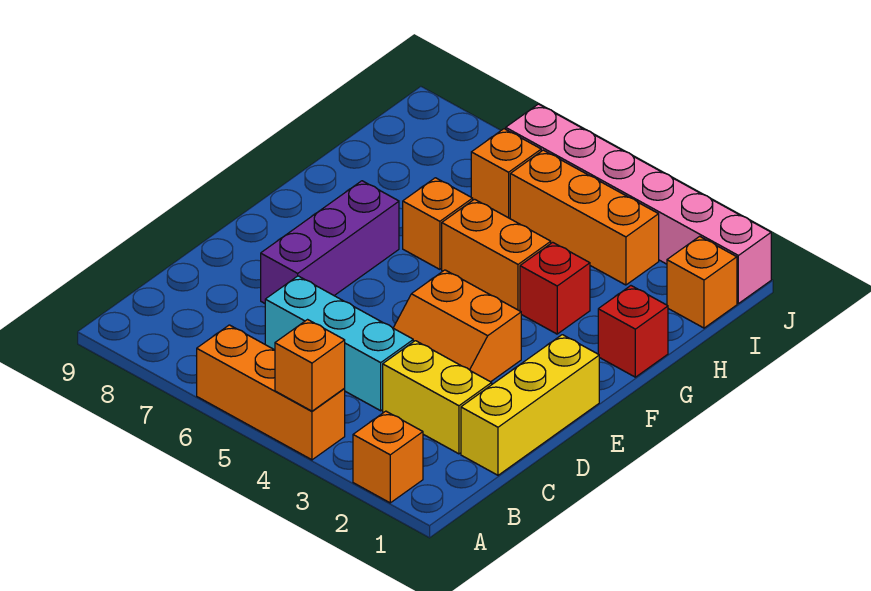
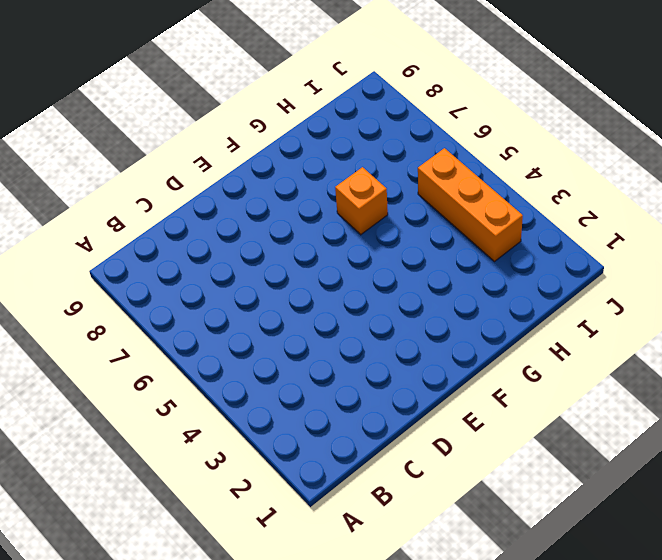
none -> orange brick A2 level 1
none -> orange brick A4:A6 level 1
none -> yellow brick C1:E1 level 1

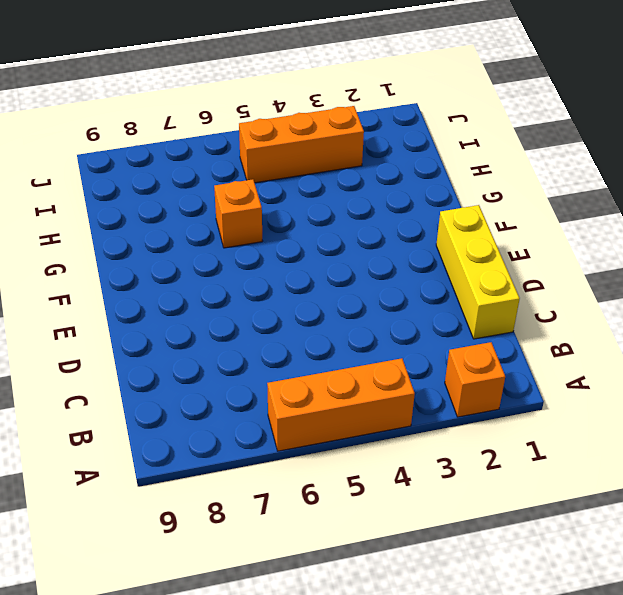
none -> yellow brick C2:C3 level 1
none -> cyan brick C4:C6 level 1
none -> orange slope D3:E4 level 1 top E

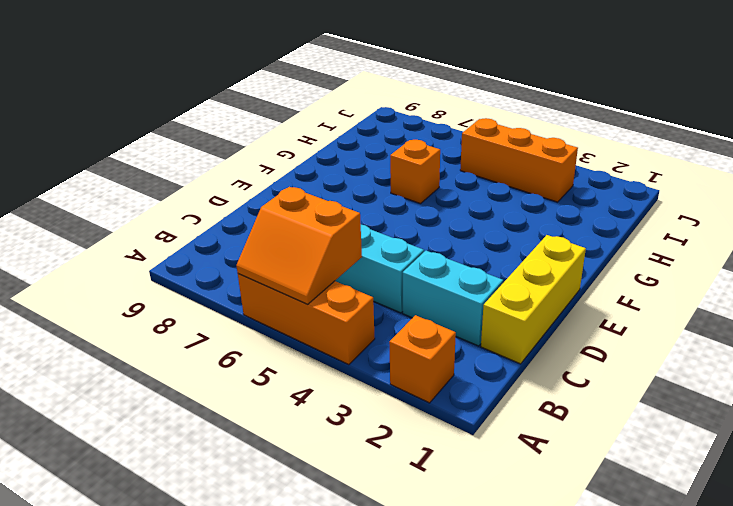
orange slope A5:B6 level 2 top B -> orange slope D3:E4 level 1 top E
cyan brick C2:C3 level 1 -> yellow brick C2:C3 level 1
none -> purple brick D7:F7 level 1
none -> red brick G1 level 1
none -> red brick G3 level 1

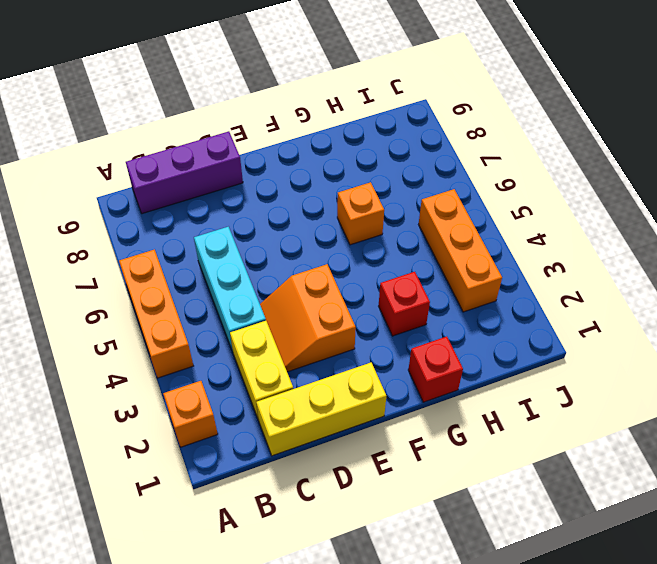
purple brick B9:D9 level 1 -> purple brick D7:F7 level 1
none -> orange brick G4:G5 level 1
none -> orange brick I1 level 1
none -> orange brick I6 level 1

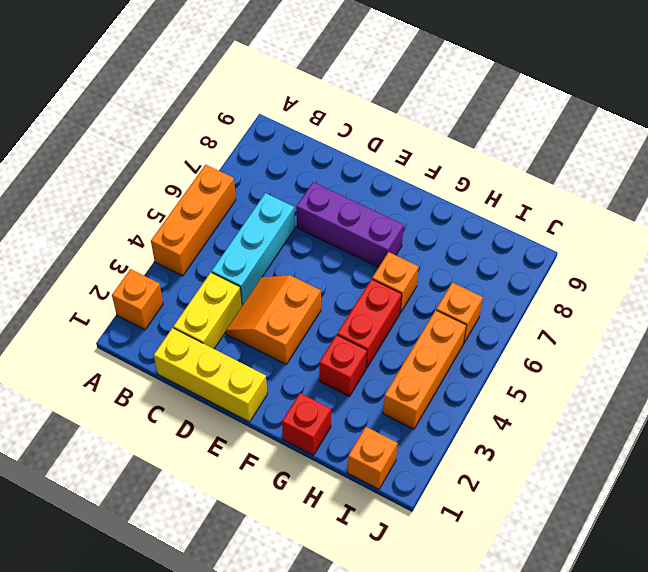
red brick G4:G5 level 1 -> orange brick G4:G5 level 1
none -> pink brick J1:J6 level 1
none -> orange brick A4 level 2

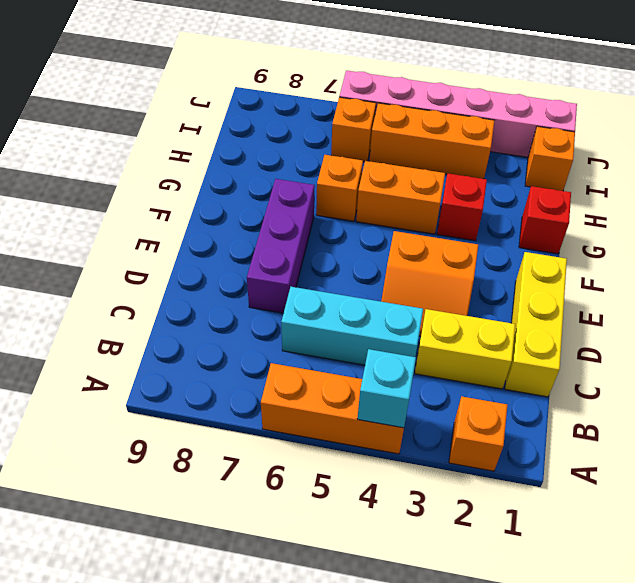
cyan brick A4 level 2 -> orange brick A4 level 2

